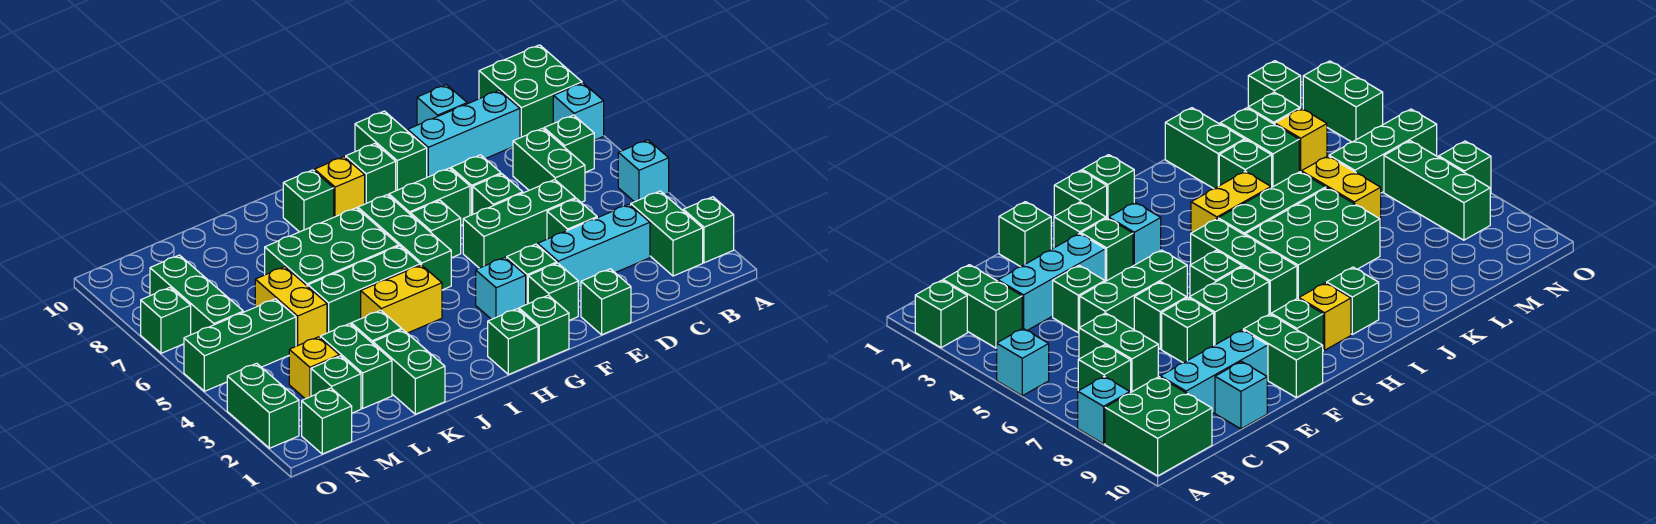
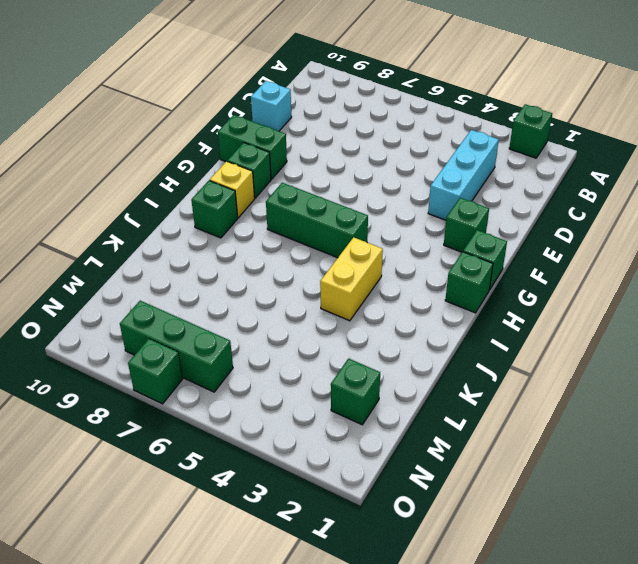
none -> cyan brick A5 level 1
none -> cyan brick A8 level 1
none -> green brick A9:B10 level 1
none -> green brick B2:B3 level 1

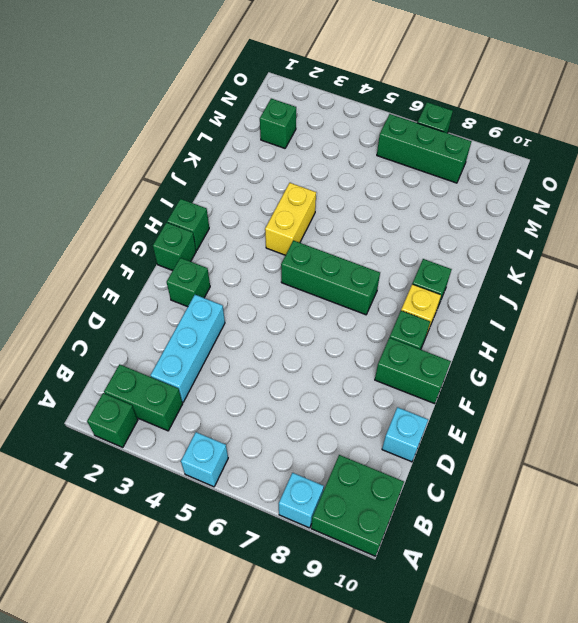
none -> green brick B7 level 1
none -> green brick C6:C7 level 1
none -> cyan brick C9:E9 level 1
none -> green brick D4 level 1

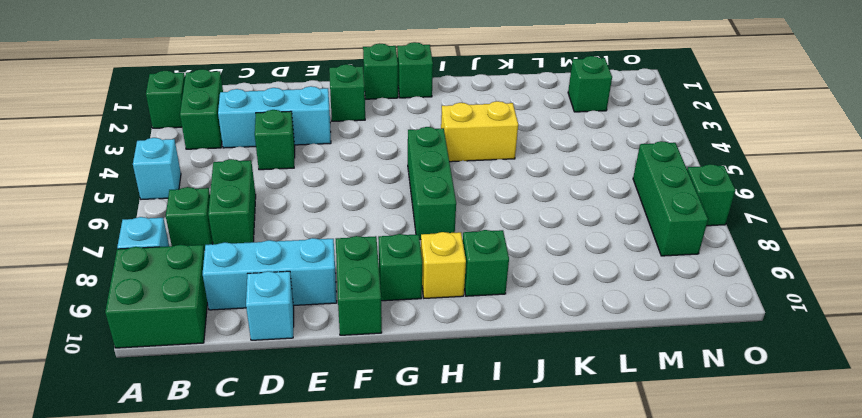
none -> green brick D5:F5 level 1
none -> green brick E1 level 1
none -> green brick E6 level 1
none -> green brick E7 level 1

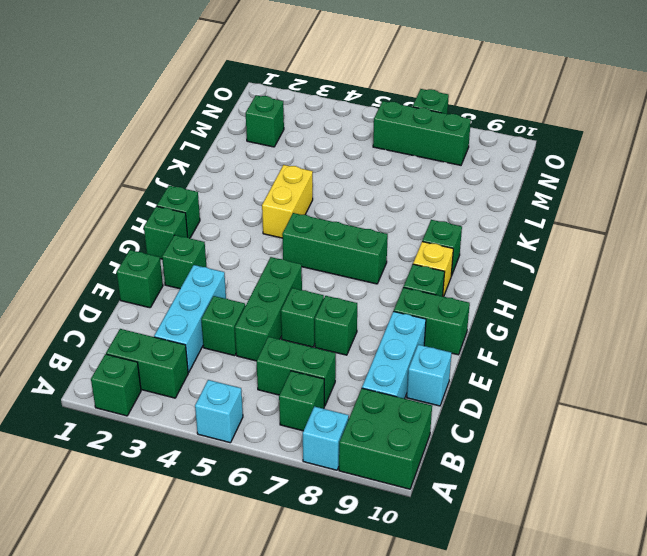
none -> green brick F3 level 1
none -> green brick F7:G7 level 1
none -> cyan brick G3 level 1
none -> green brick G6 level 1

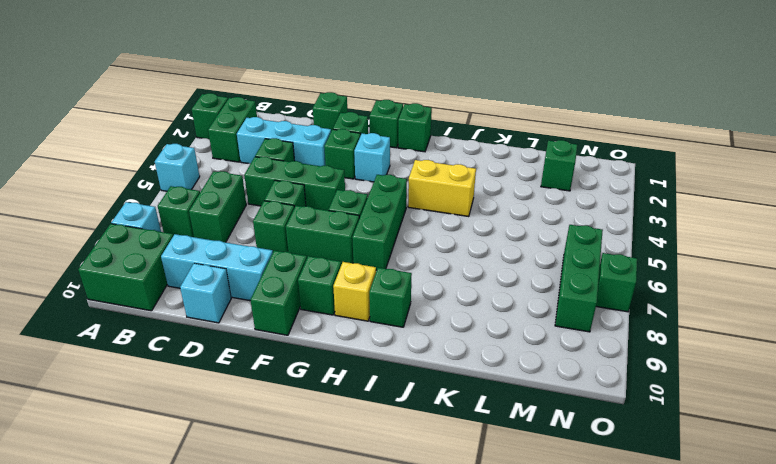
none -> green brick I5:K5 level 1
none -> green brick I6:K7 level 1
none -> green brick K1:K2 level 1
none -> green brick K3 level 1

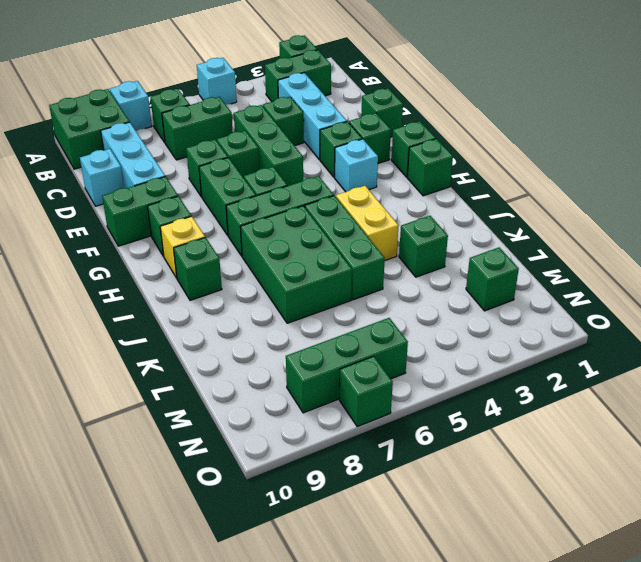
none -> green brick K1:K2 level 1
none -> green brick L2:L3 level 1
none -> yellow brick L5:L6 level 1
none -> yellow brick M3 level 1

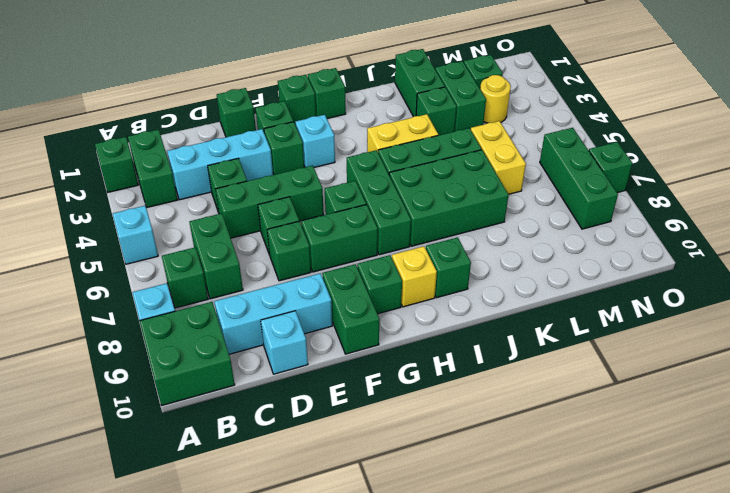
yellow round brick M3 level 1 -> yellow brick M3 level 1
none -> green brick M5:O5 level 1
none -> green brick N1 level 1
none -> green brick O2:O3 level 1

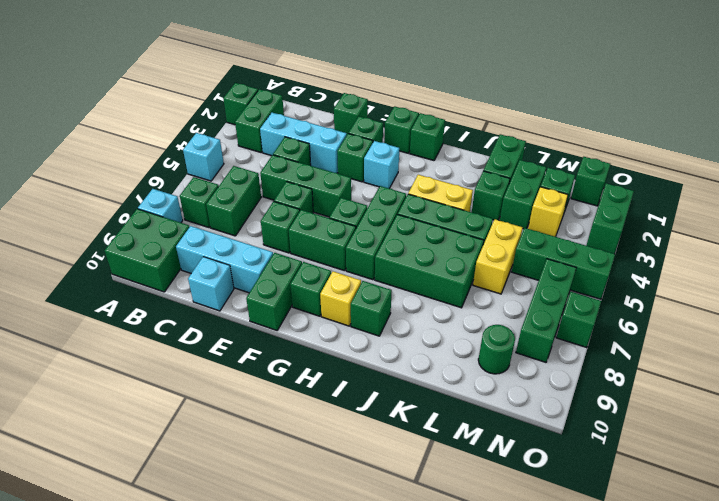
green round brick M9 level 1 -> none

